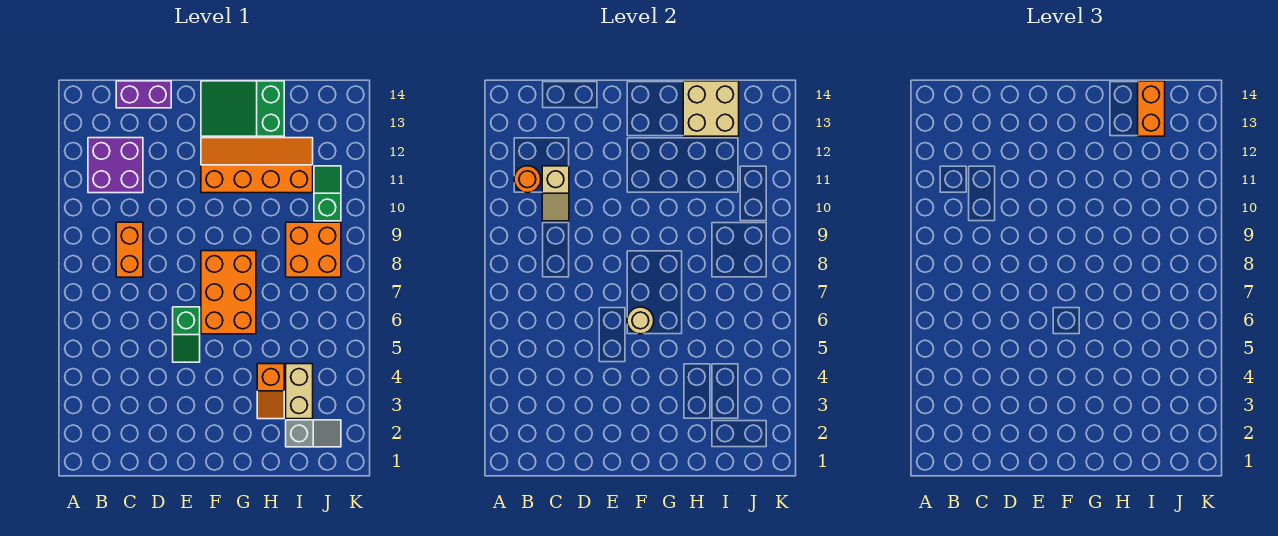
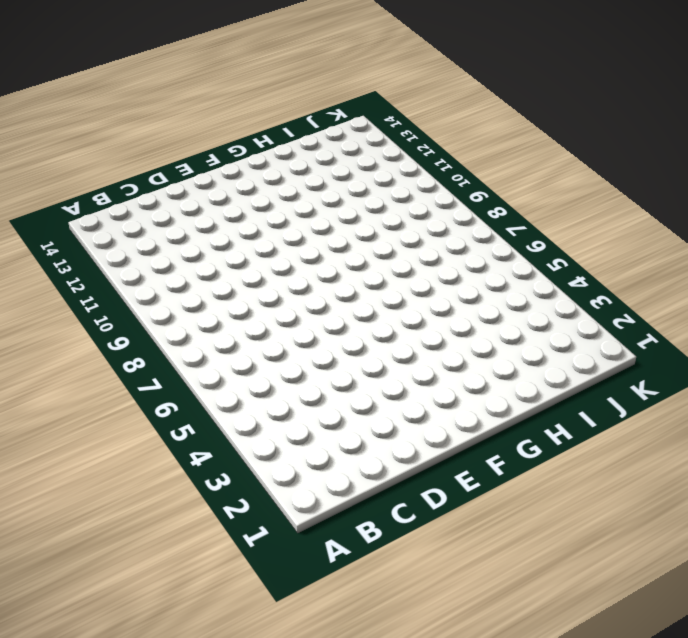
none -> purple brick B11:C12 level 1
none -> orange brick C8:C9 level 1
none -> purple brick C14:D14 level 1

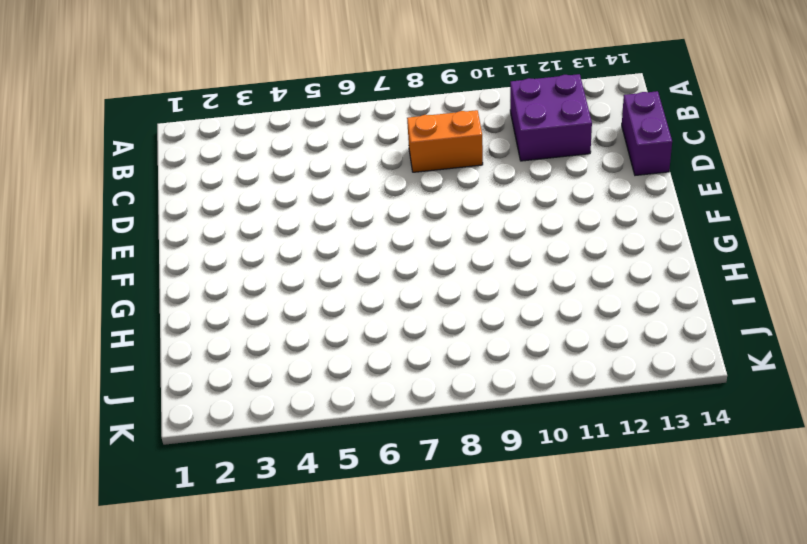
none -> green slope E5:E6 level 1 top 6
none -> orange brick F6:G8 level 1
none -> orange slope F11:I12 level 1 top 11

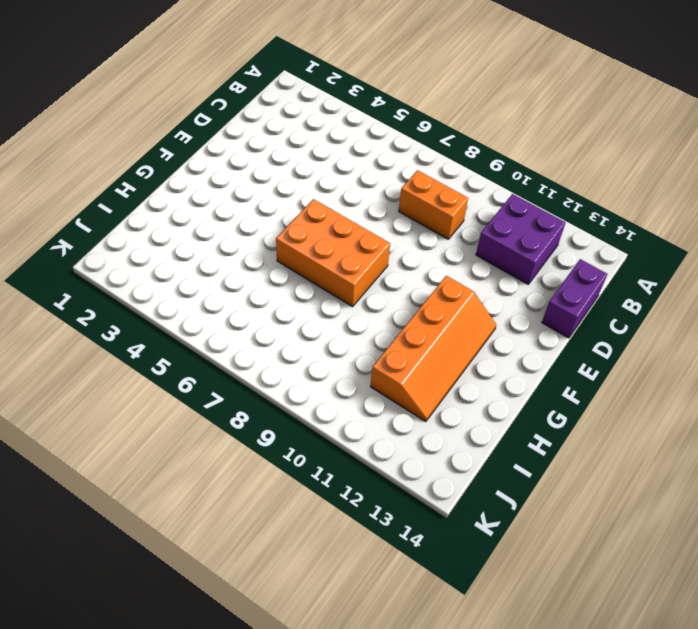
none -> green slope E5:E6 level 1 top 6
none -> green slope F13:H14 level 1 top H
none -> orange slope H3:H4 level 1 top 4

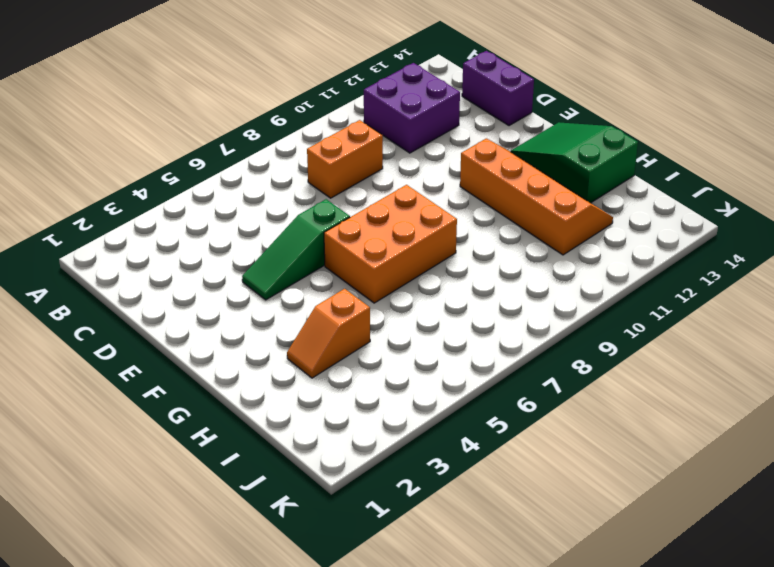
green slope E4:E6 level 1 top 6 -> green slope E5:E6 level 1 top 6
none -> grey slope I2:J2 level 1 top I
none -> tan brick I3:I4 level 1
none -> orange brick I8:J9 level 1

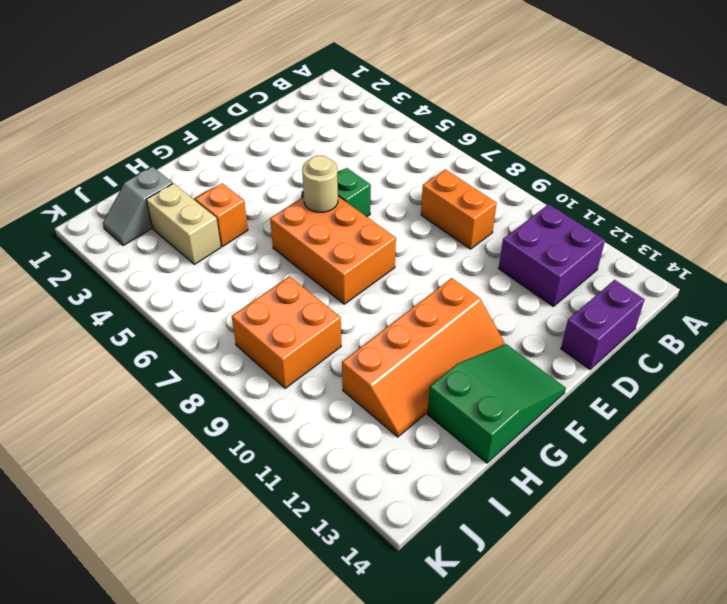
none -> green slope J10:J11 level 1 top 10
none -> orange round brick B11 level 2
none -> tan slope C10:C11 level 2 top 11

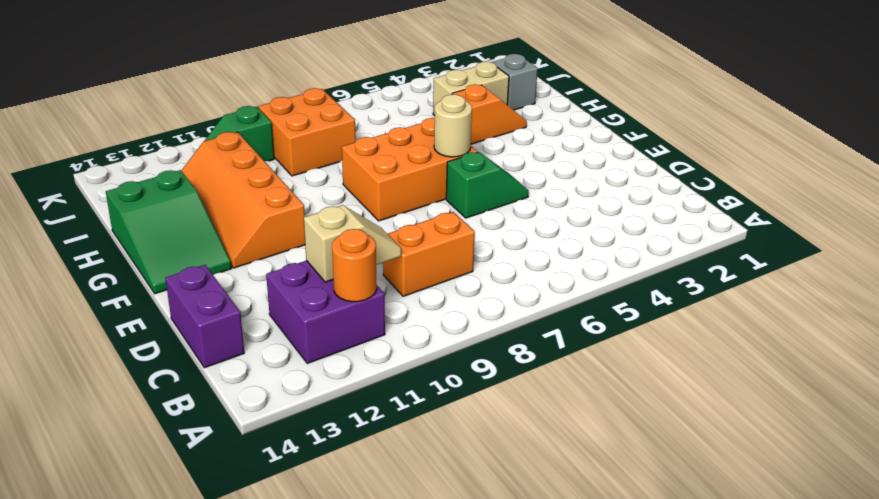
none -> tan brick H13:I14 level 2
none -> orange brick I13:I14 level 3

